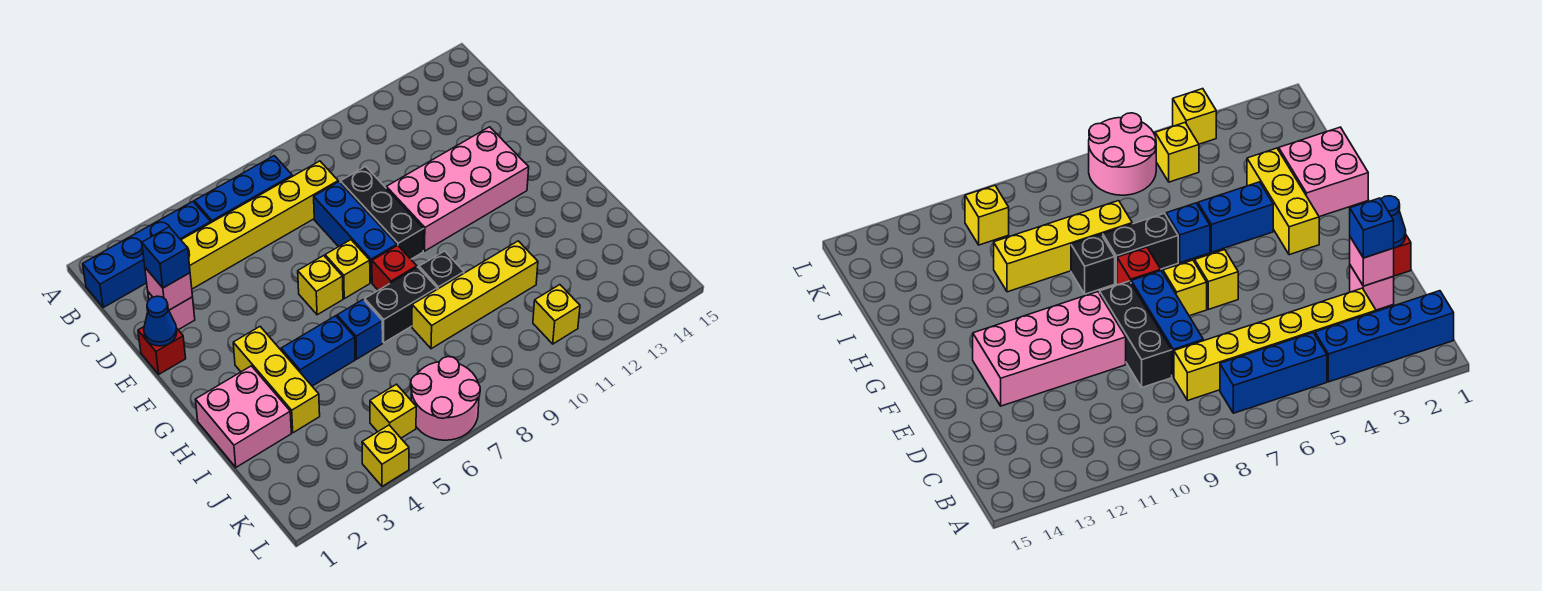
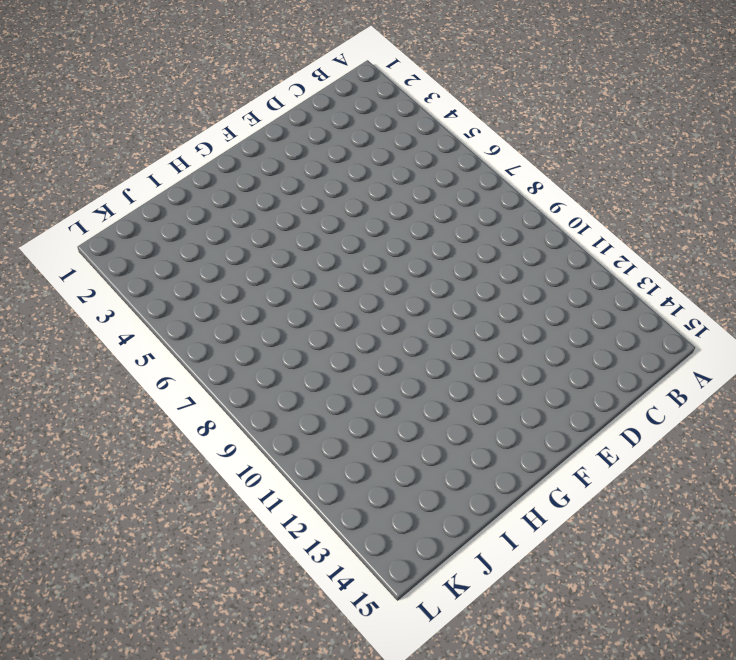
none -> blue brick B1:B4 level 1
none -> blue brick B5:B7 level 1
none -> yellow brick C3:C8 level 1

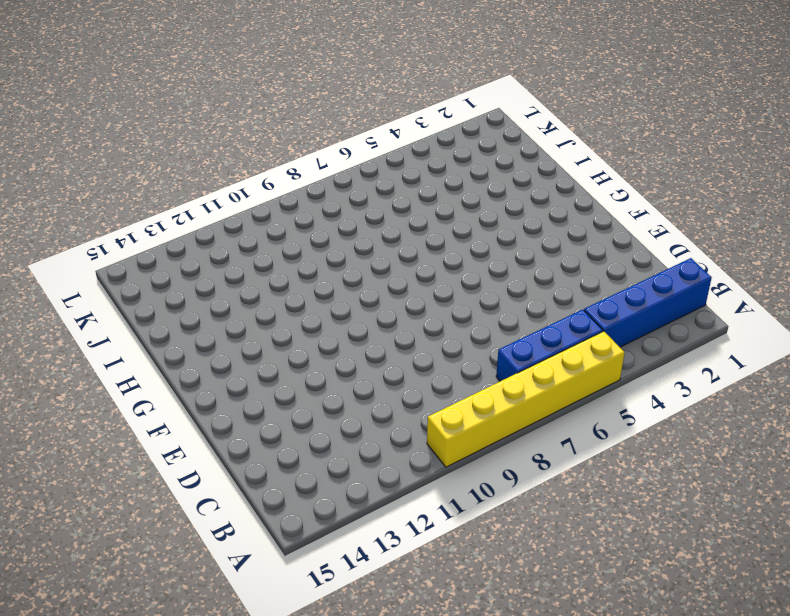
yellow brick A5:A10 level 1 -> yellow brick C3:C8 level 1
none -> pink brick D2 level 1
none -> blue brick D8:F8 level 1
none -> black brick D9:F9 level 1

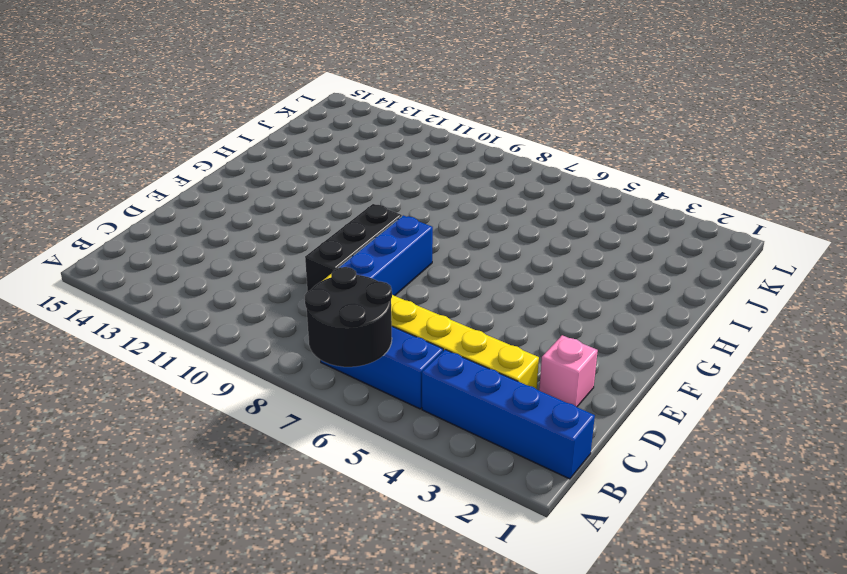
black round brick A6:B7 level 2 -> none
none -> red brick E1 level 1
none -> pink brick E10:F13 level 1
none -> yellow brick F6 level 1

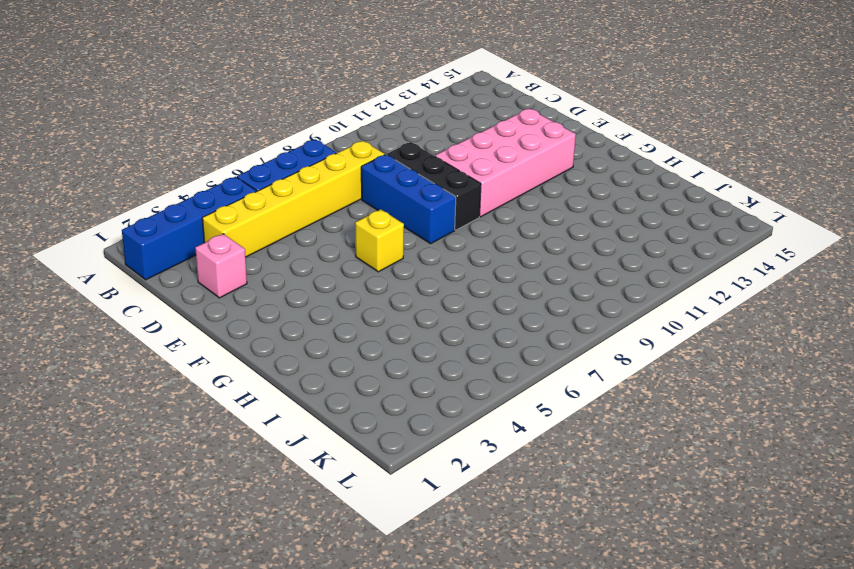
none -> red brick E1 level 1
none -> yellow brick F7 level 1
none -> yellow brick G3:I3 level 1

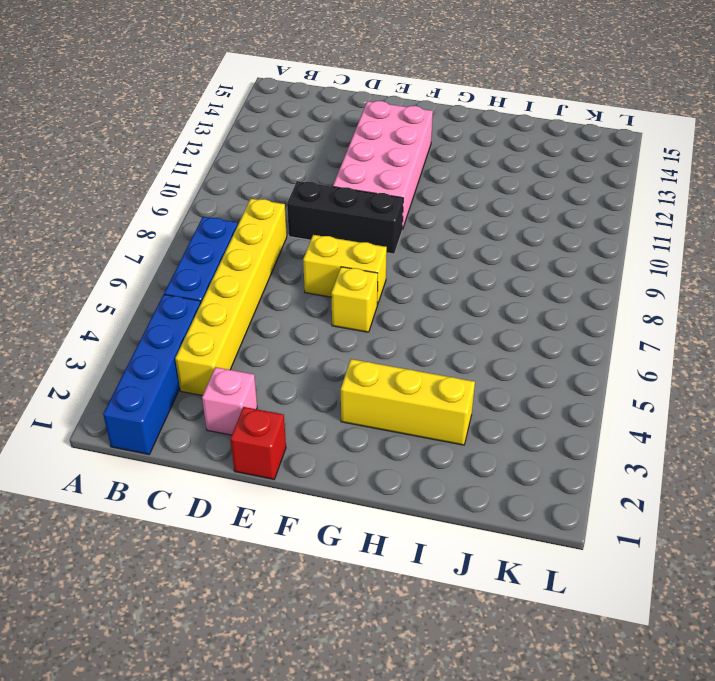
yellow brick E7:F7 level 1 -> yellow brick F7 level 1
none -> blue brick D8:F8 level 1
none -> red brick G8 level 1
none -> pink brick H1:I2 level 1

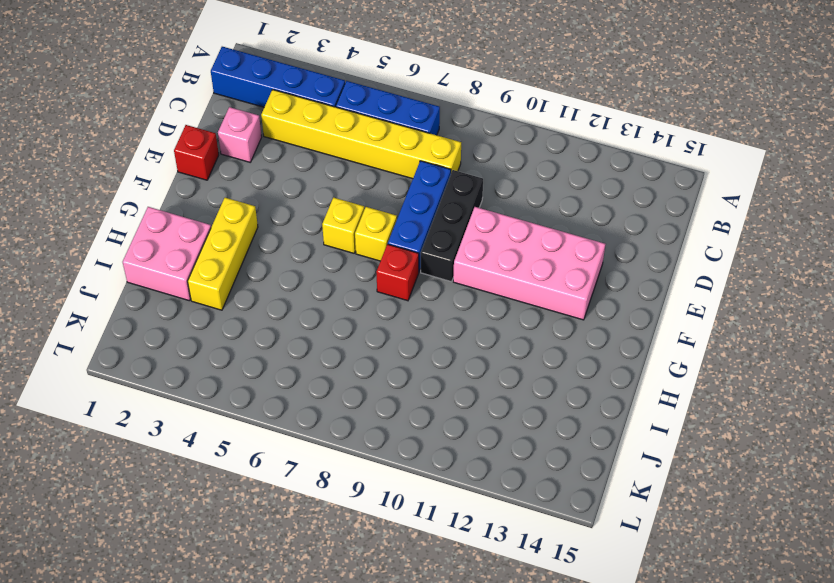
none -> blue brick H4:H5 level 1
none -> blue brick H6 level 1
none -> black brick H7:H8 level 1

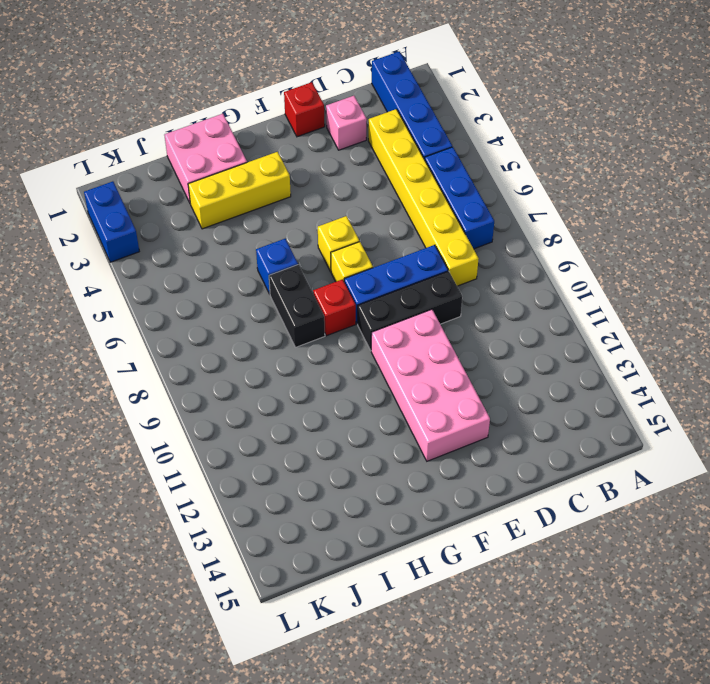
blue brick L2:L3 level 1 -> blue brick H4:H5 level 1
none -> black brick H9 level 1
none -> yellow brick I8:I11 level 1
none -> yellow brick K5 level 1

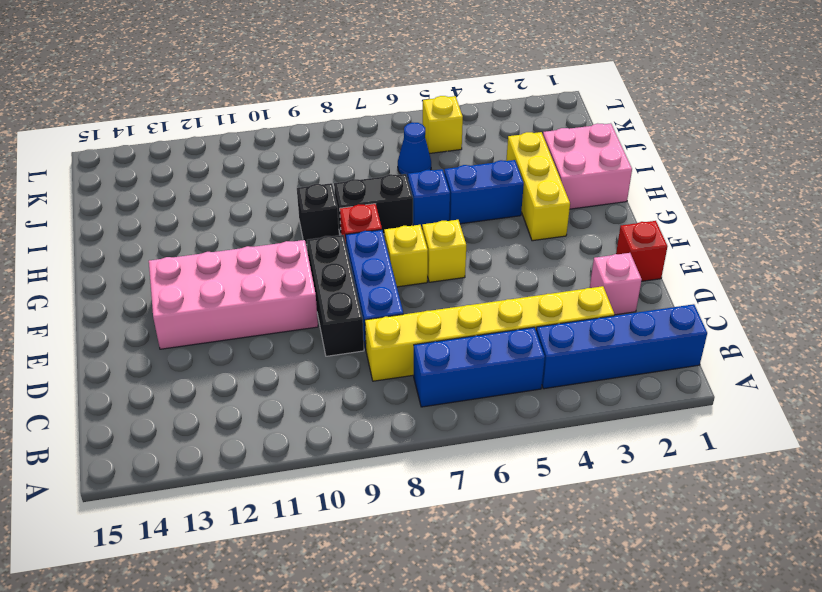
blue cone J6 level 1 -> blue cone E1 level 2
none -> yellow brick I8:I11 level 1
none -> pink round brick K6:L7 level 1
none -> yellow brick K11 level 1

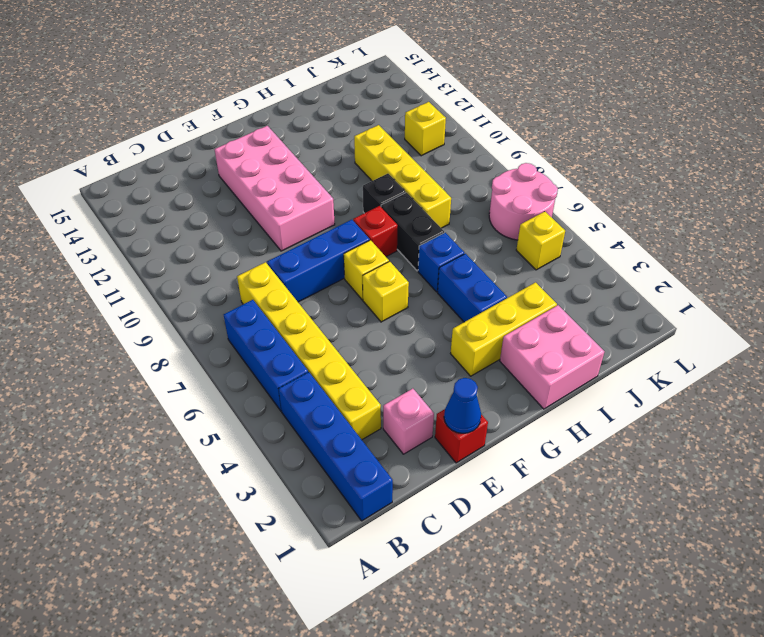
none -> black brick D9:F9 level 1
none -> yellow brick L4 level 1
none -> pink brick D2 level 2

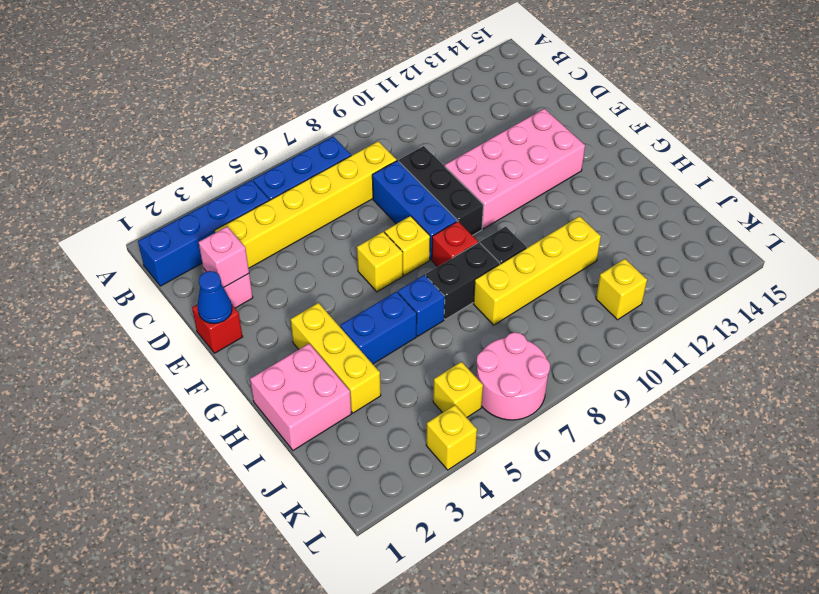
none -> blue brick D2 level 3

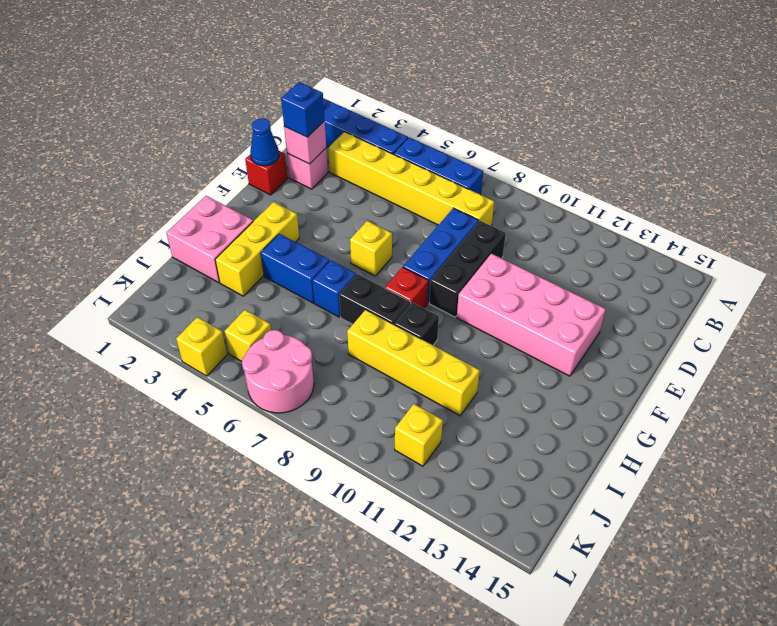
none -> yellow brick F7 level 1

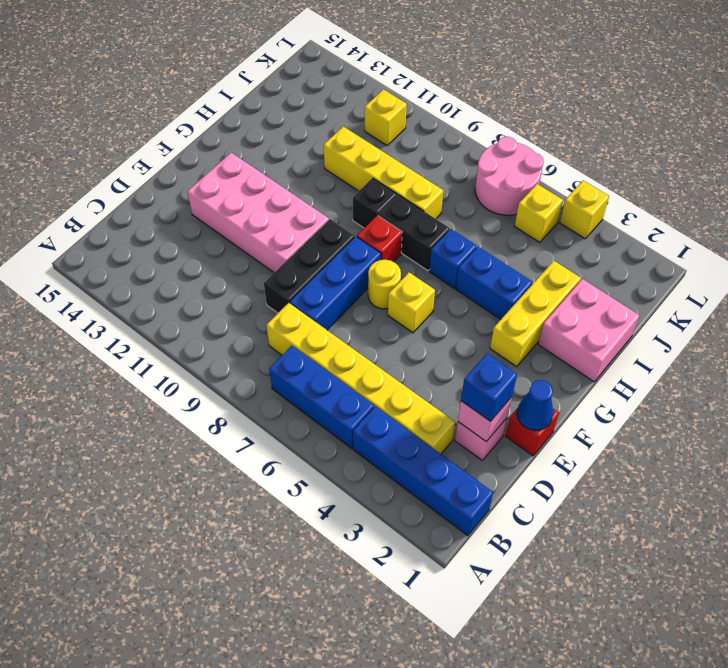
yellow round brick F7 level 1 -> yellow brick F7 level 1

